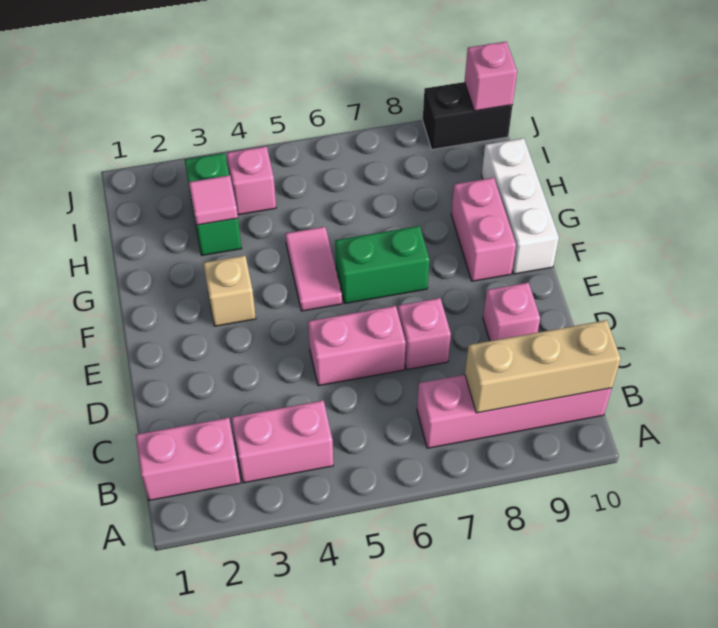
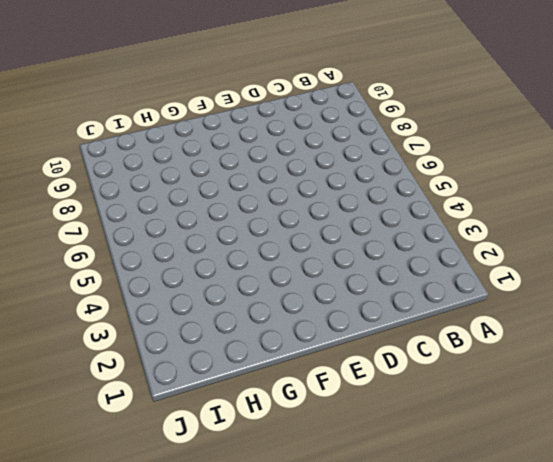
none -> pink brick B1:B2 level 1
none -> pink brick B3:B4 level 1
none -> pink brick B7:B10 level 1

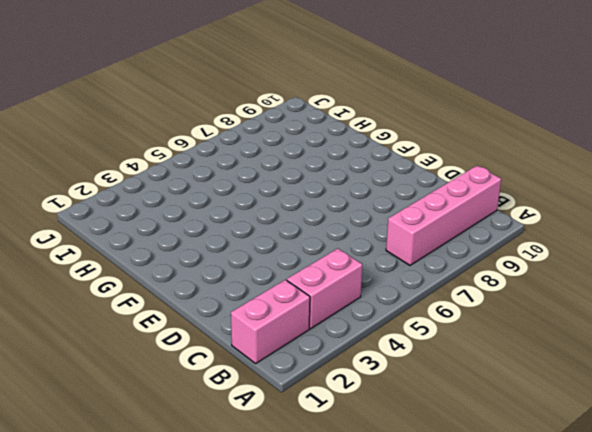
none -> pink brick D5:D6 level 1
none -> pink brick D7 level 1
none -> pink brick D9 level 1

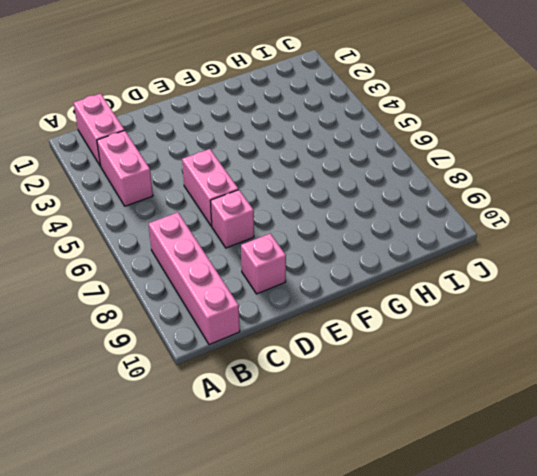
none -> tan brick F3 level 1
none -> pink tile F5:G5 level 1
none -> green brick F6:F7 level 1

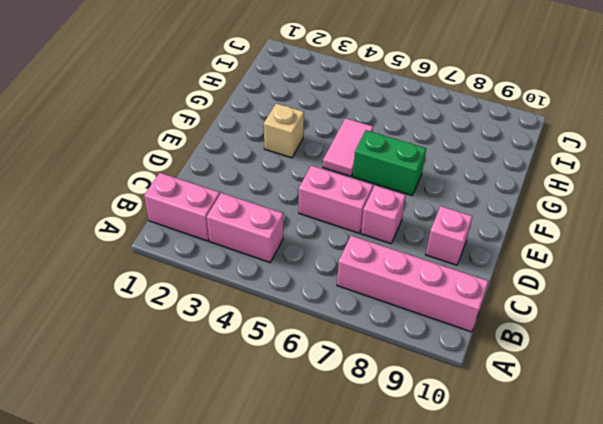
none -> pink brick F9:G9 level 1
none -> white brick F10:H10 level 1
none -> green brick H3:I3 level 1

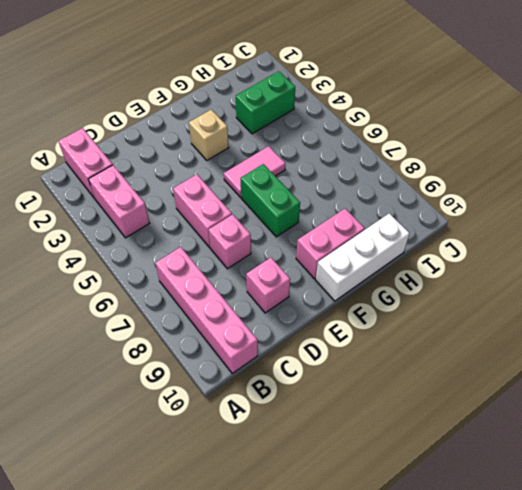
none -> pink brick I4 level 1
none -> black brick J9:J10 level 1
none -> tan brick B8:B10 level 2

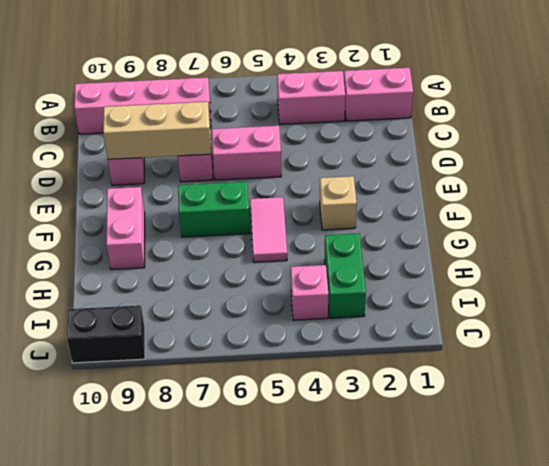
tan brick D7:D9 level 2 -> tan brick B8:B10 level 2
none -> white brick F10:H10 level 1
none -> pink tile H3 level 2
none -> pink brick J10 level 2

